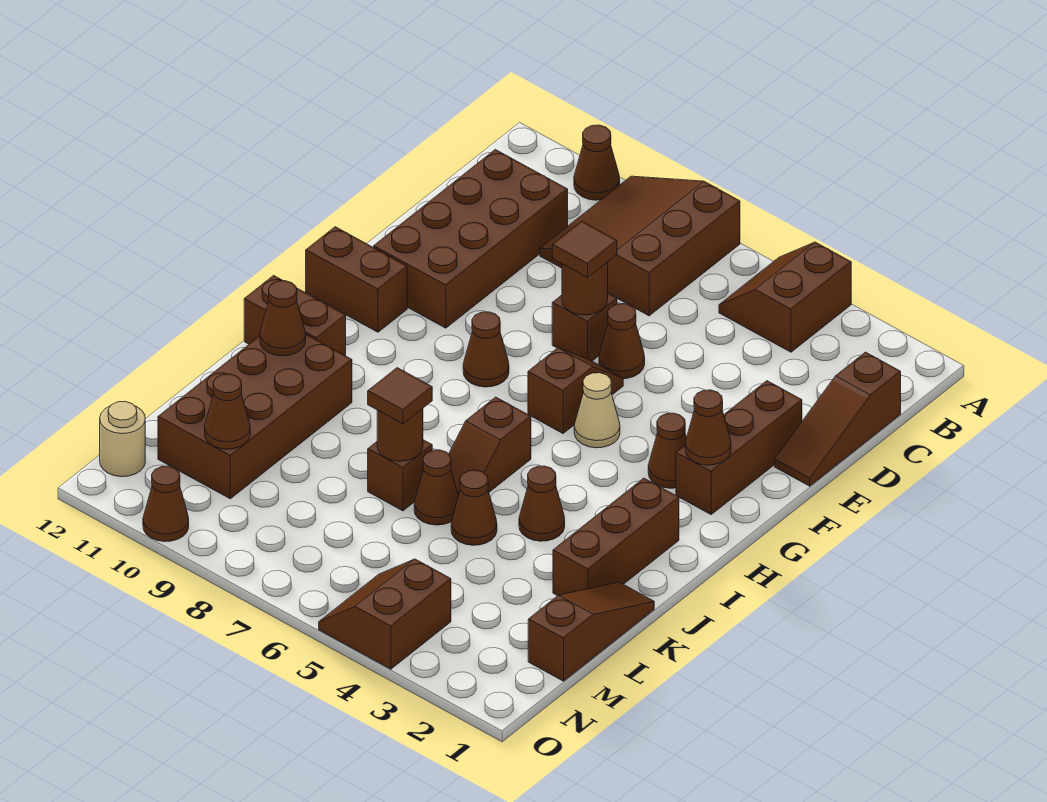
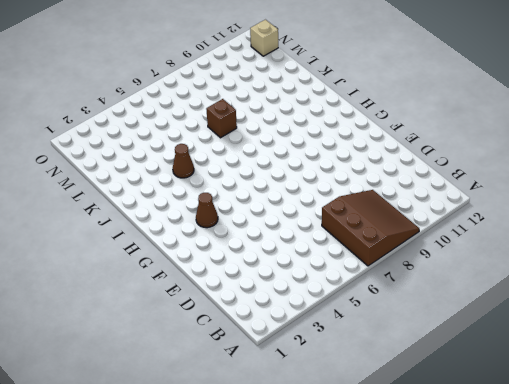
tan brick N12 level 1 -> tan round brick N12 level 1
none -> brown slope A4:B5 level 1 top 4
none -> brown cone A10 level 1
none -> brown slope C1:E1 level 1 top C
none -> brown brick C10:F11 level 1

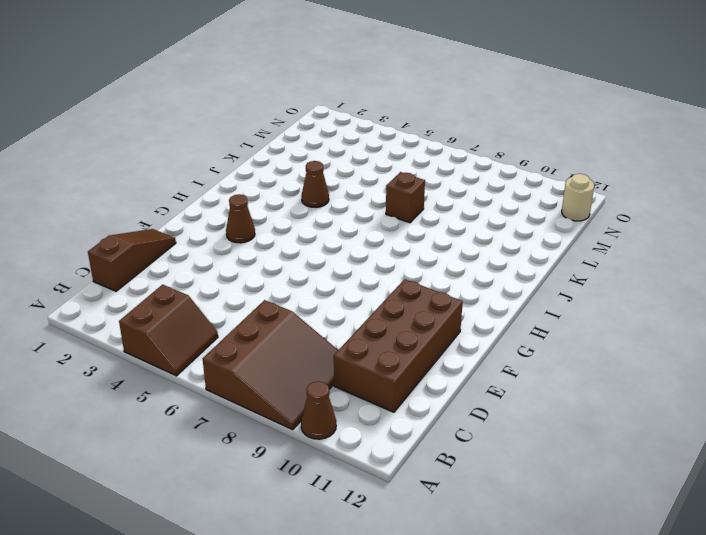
none -> brown brick E2:G2 level 1
none -> brown cone E6 level 1
none -> brown brick E7 level 1
none -> brown slope F6:G6 level 1 top G

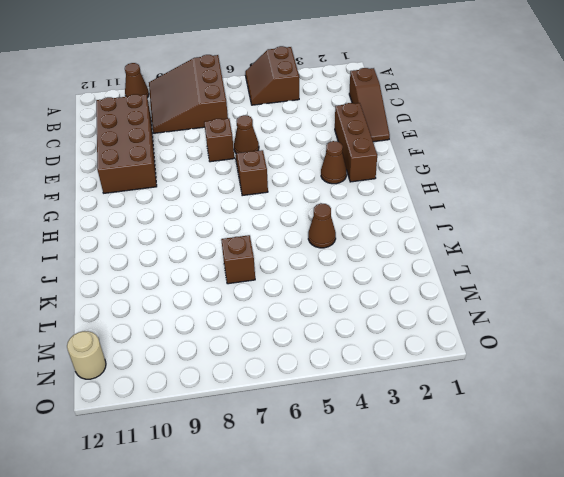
none -> tan cone G5 level 1
none -> brown cone G8 level 1
none -> brown brick G11:G12 level 1
none -> brown brick I2:K2 level 1

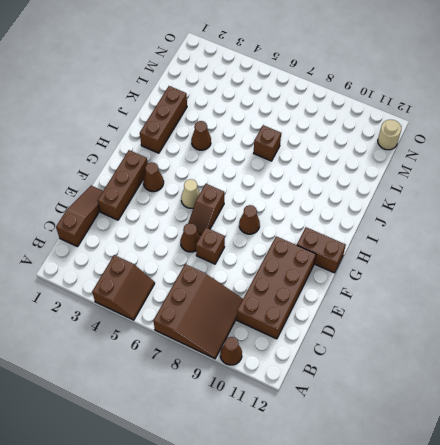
none -> brown slope I6:J6 level 1 top I
none -> brown brick I11:I12 level 1
none -> brown brick J10:M11 level 1
none -> brown slope K1:M1 level 1 top M

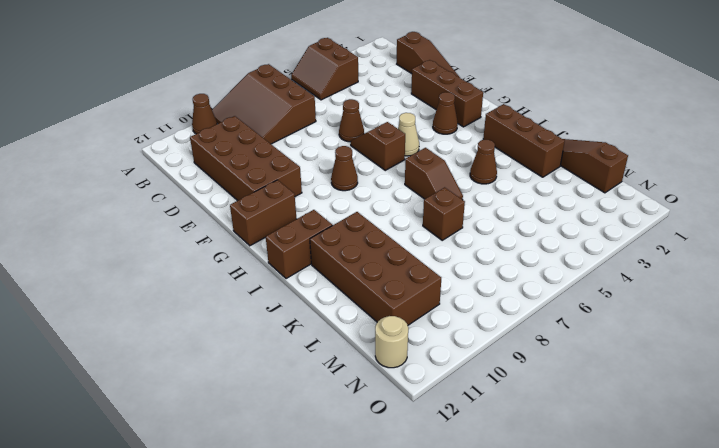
none -> brown brick E7 level 1
none -> brown cone K5 level 1
none -> brown cone K6 level 1
none -> brown slope N4:O5 level 1 top 4

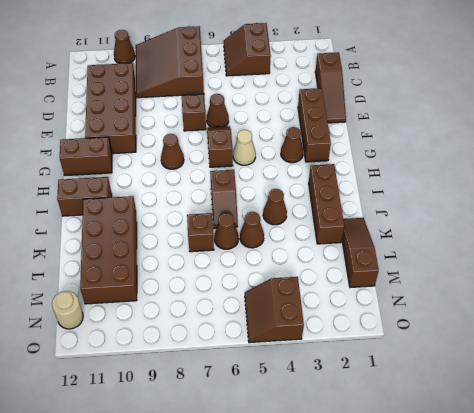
none -> brown cone O10 level 1
none -> brown round brick E7 level 2
none -> brown cone G2 level 2
none -> brown cone J11 level 2

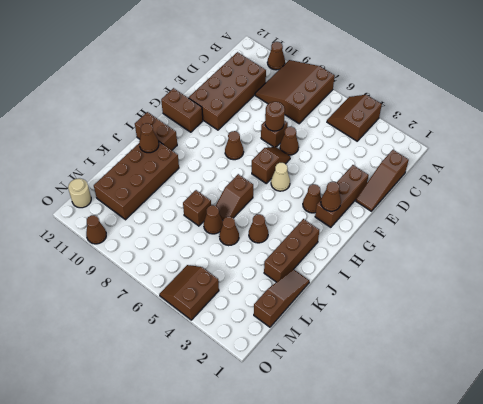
none -> brown round brick K7 level 2
none -> brown cone M10 level 2
none -> brown tile E7 level 3
none -> brown tile K7 level 3

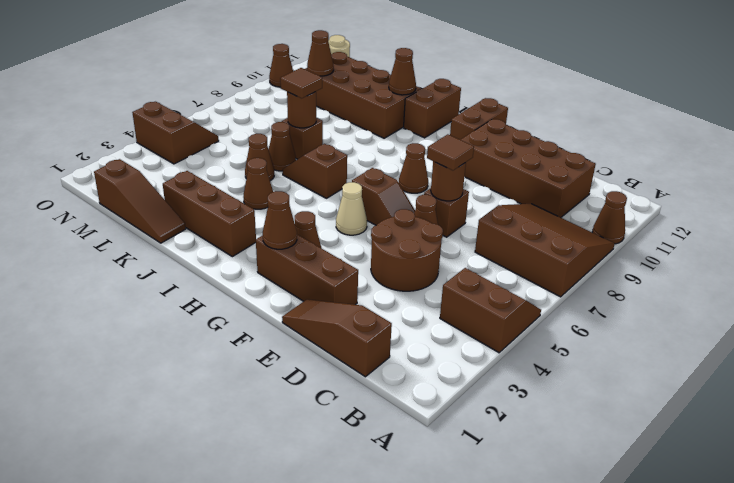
brown round brick D4:E5 level 1 -> none

